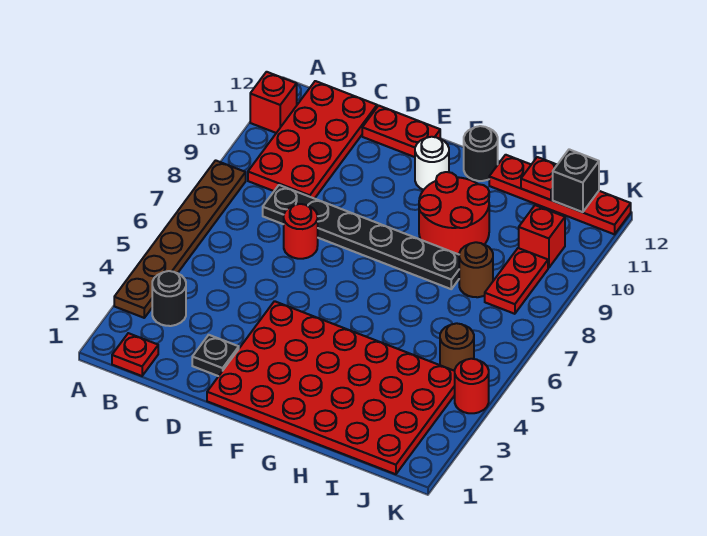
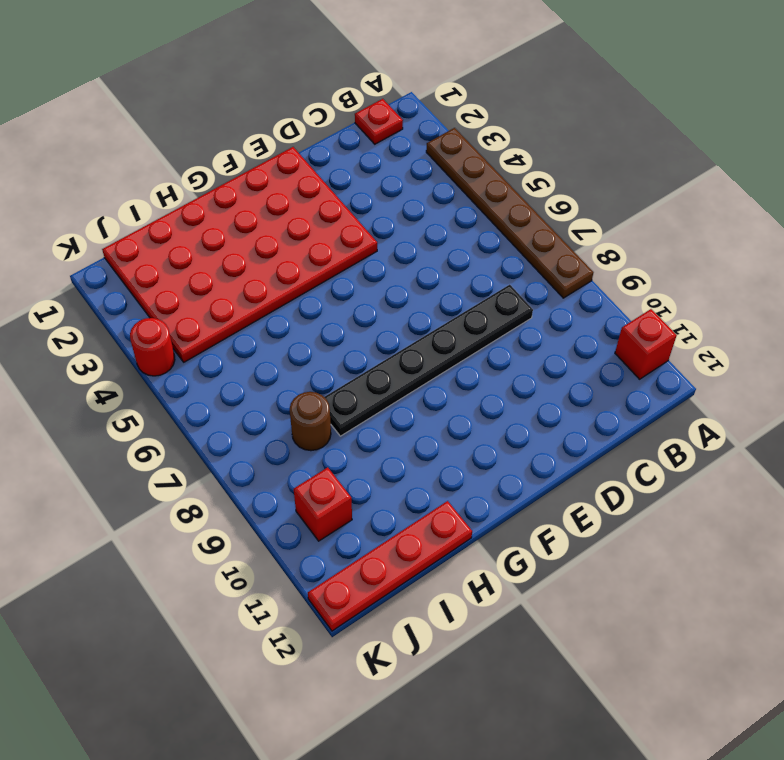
none -> black round brick B3 level 1
none -> red plate B9:C12 level 1
none -> black plate D2 level 1

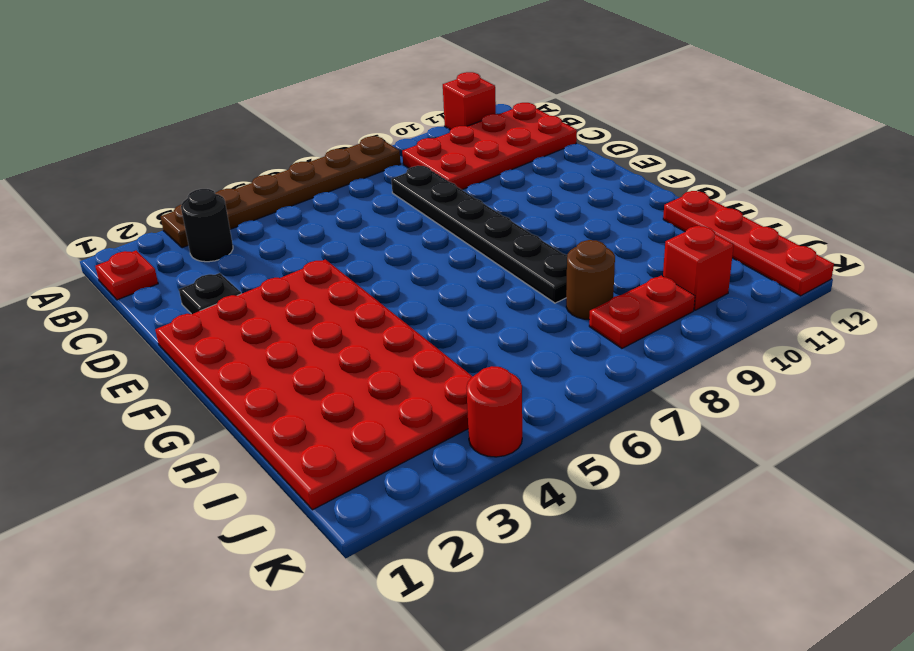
none -> red round brick D7 level 1
none -> red plate D12:E12 level 1
none -> white round brick F11 level 1

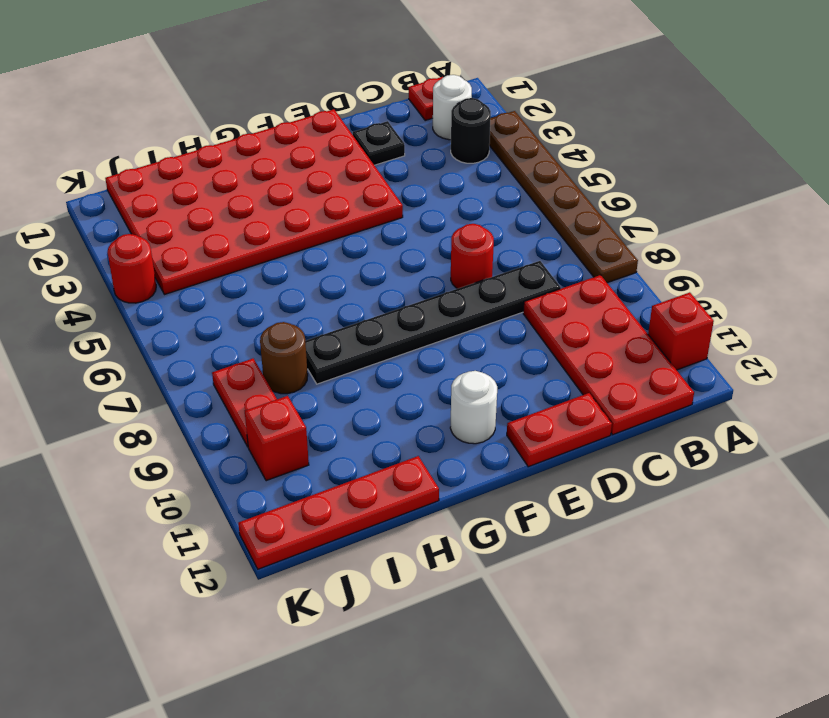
white round brick B2 level 1 -> none
none -> red round brick G9:H10 level 1
none -> black round brick G12 level 1
none -> brown round brick J5 level 1

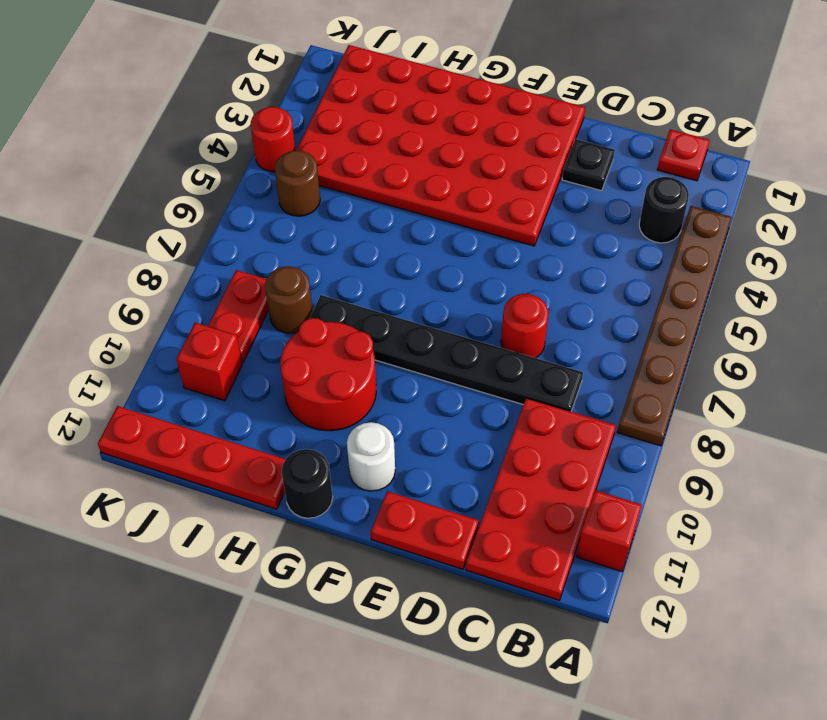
none -> red plate I12 level 2
none -> black brick J12 level 2

